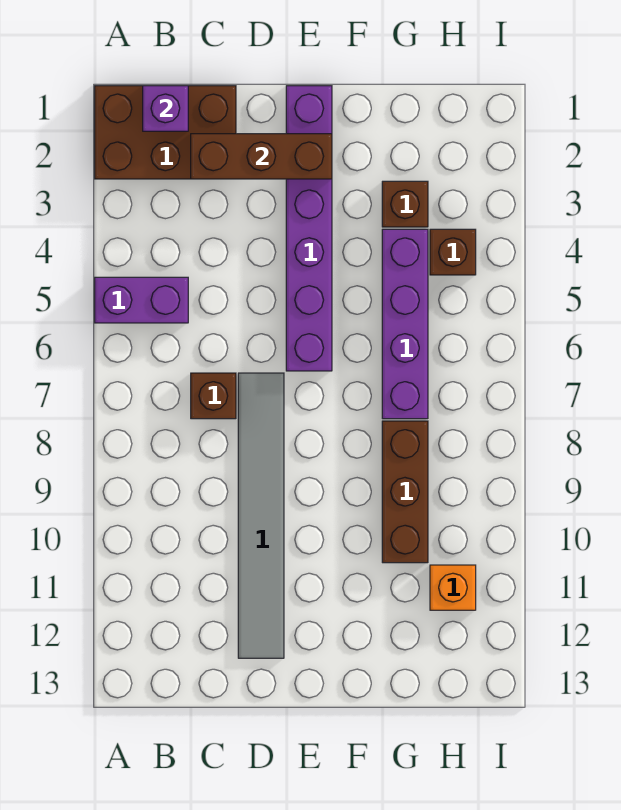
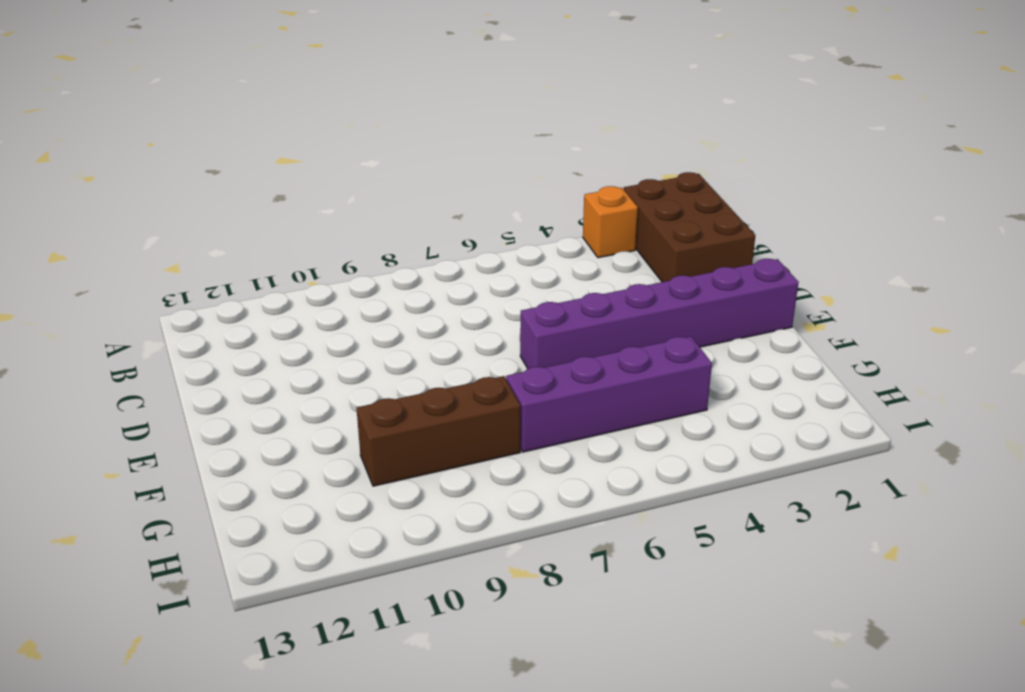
orange brick A3 level 1 -> orange brick H11 level 1
none -> purple brick A5:B5 level 1
none -> brown brick C7 level 1
none -> grey tile D7:D12 level 1

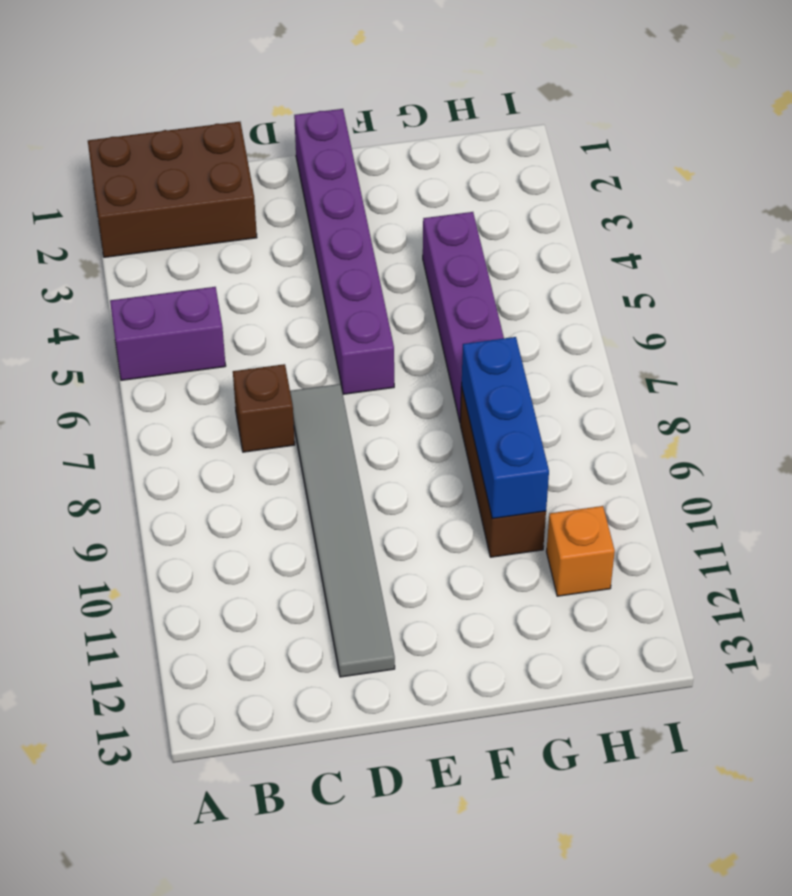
blue brick G8:G10 level 2 -> none
none -> brown brick G3 level 1
none -> brown brick H4 level 1
none -> purple brick B1 level 2

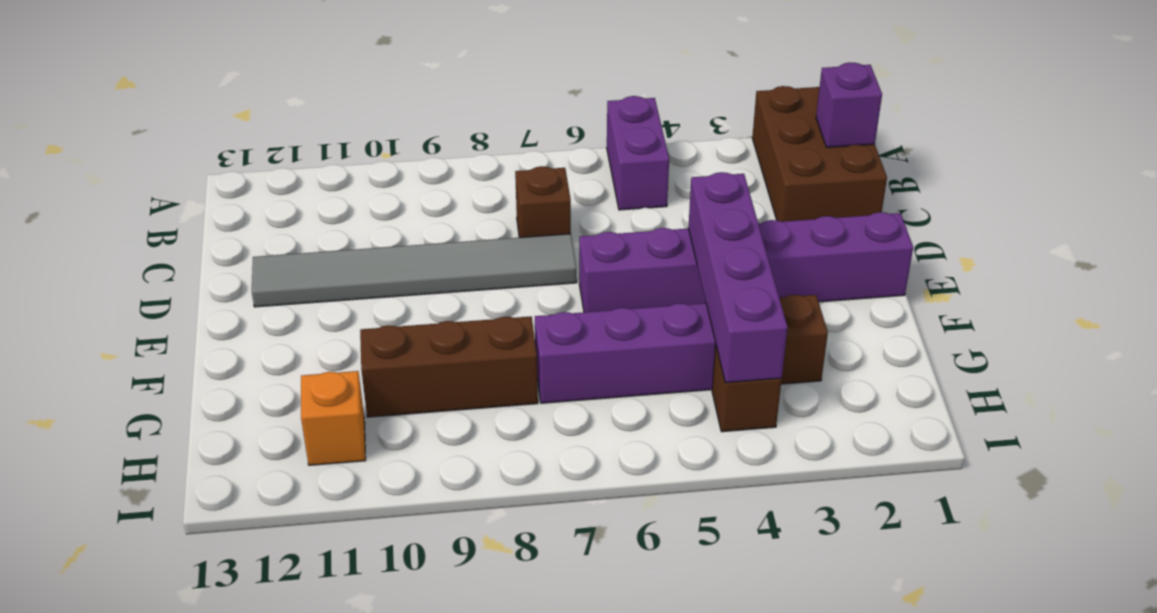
purple brick E4:H4 level 2 -> none
none -> brown brick C2:E2 level 2

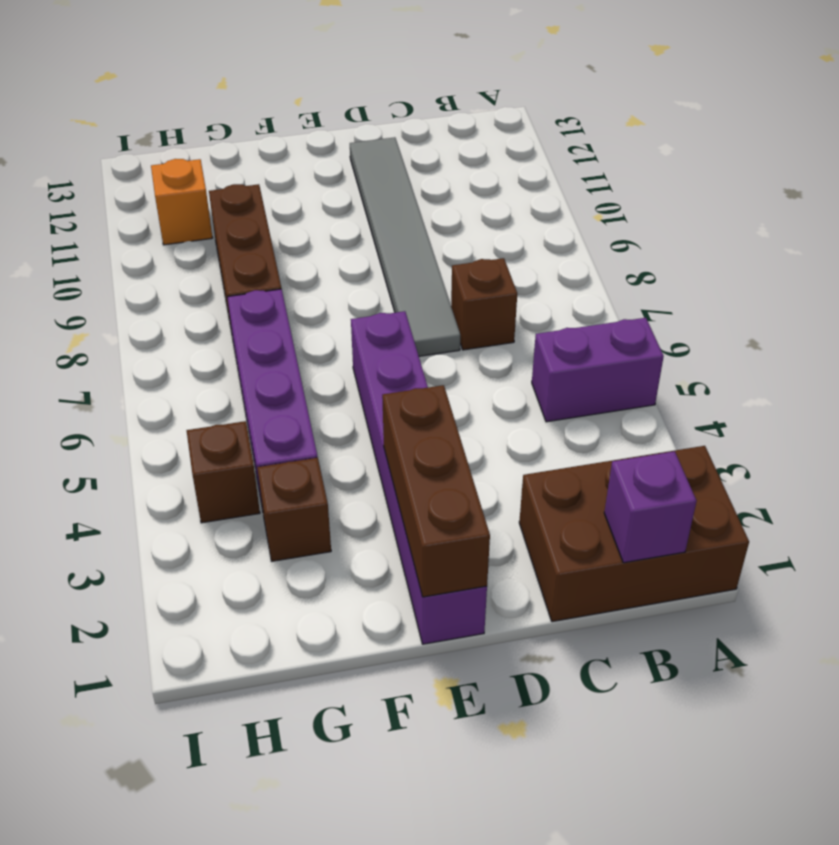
brown brick E1:E3 level 2 -> brown brick C2:E2 level 2

